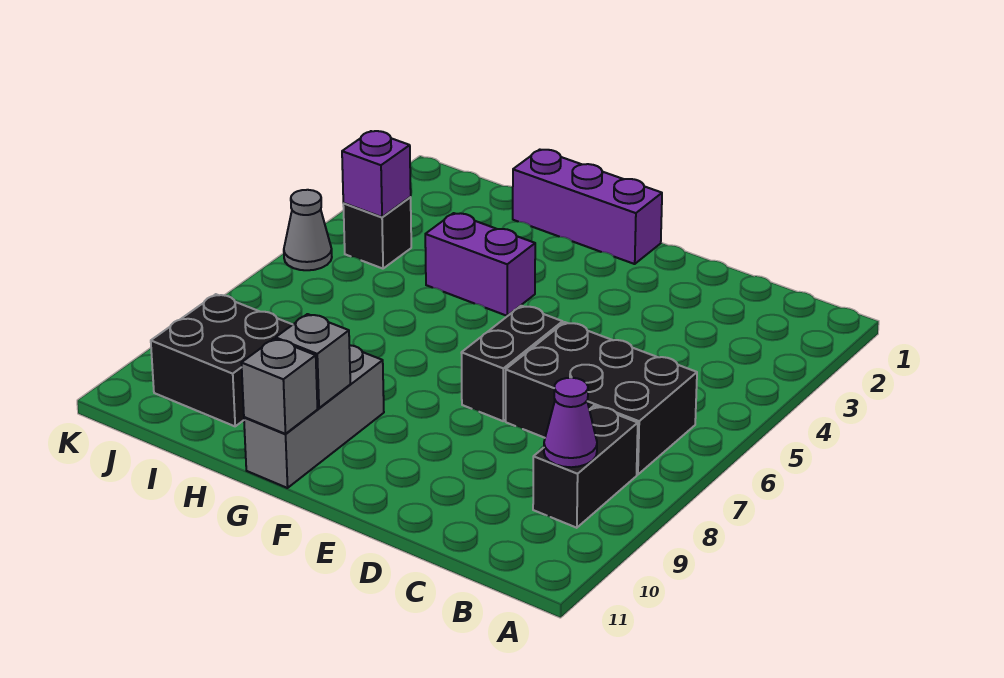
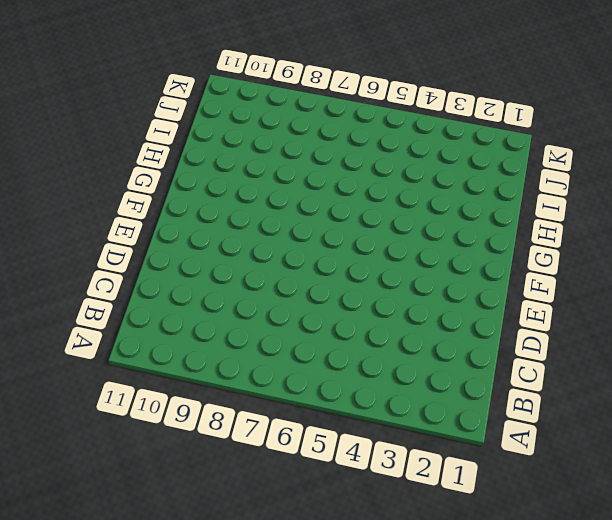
none -> black brick B6:D7 level 1
none -> black brick B8:B9 level 1
none -> black brick E6:E7 level 1

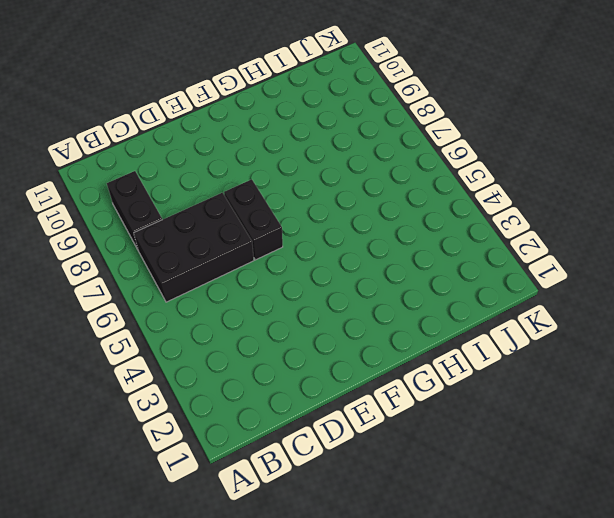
none -> purple brick F1:H1 level 1
none -> purple brick G4:H4 level 1
none -> grey brick G9:G11 level 1

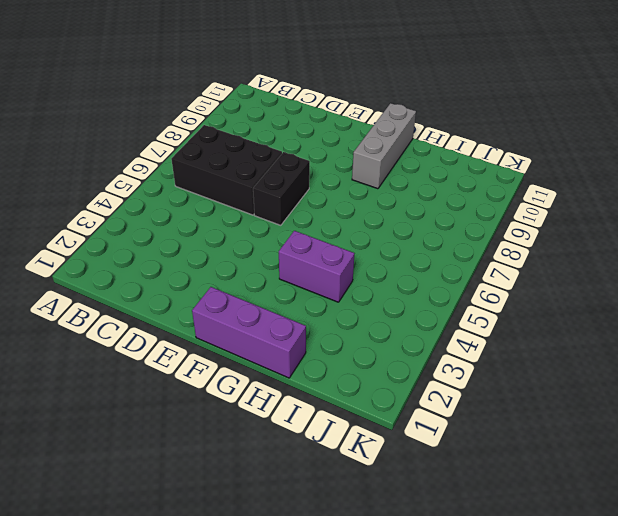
none -> black brick B8:B9 level 1
none -> black brick I9:J10 level 1
none -> black brick J4 level 1

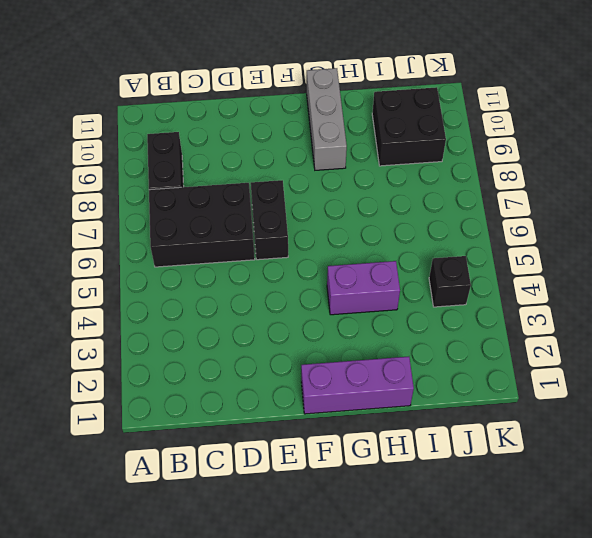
none -> grey cone K5 level 1
none -> purple cone B9 level 2
none -> grey brick G10 level 2

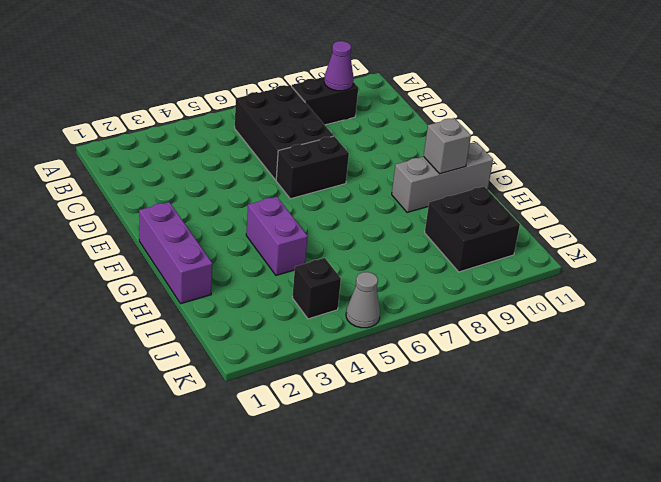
none -> grey brick G11 level 2
none -> purple brick J4 level 2

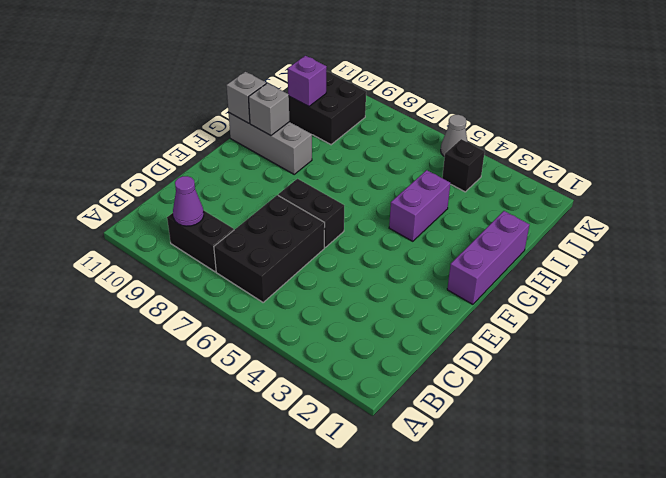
purple brick I10 level 2 -> purple brick J4 level 2

